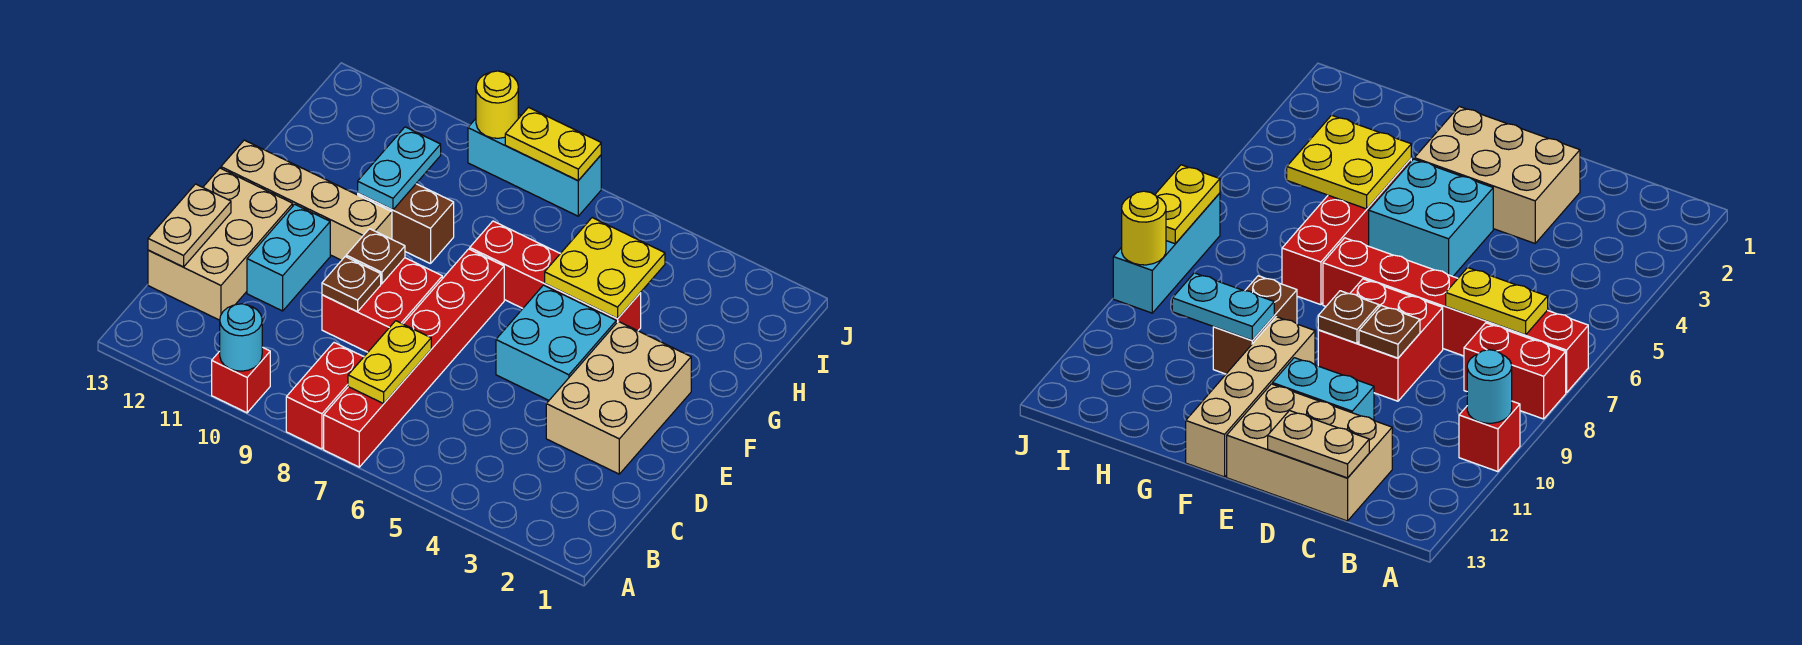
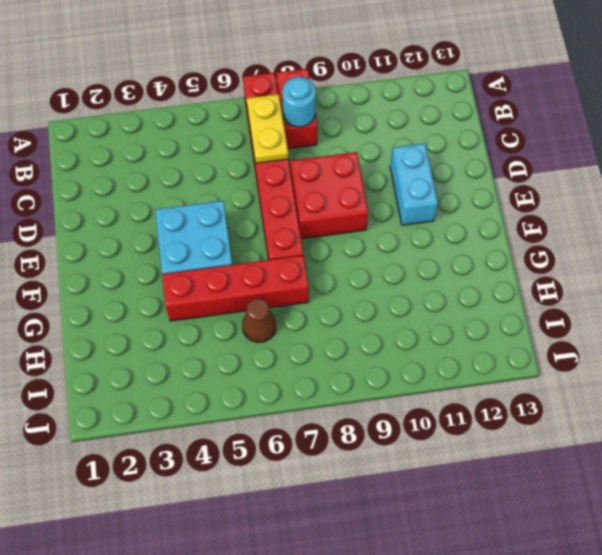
cyan round brick B8 level 2 -> cyan round brick A10 level 2
brown cone H6 level 1 -> none
none -> red brick A10 level 1
none -> tan brick C12:E13 level 1
none -> tan brick D2:F3 level 1

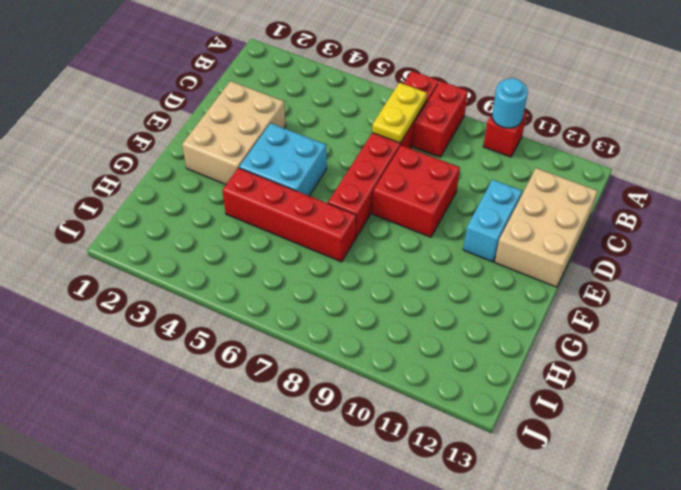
none -> tan brick F10:F13 level 1
none -> brown brick G9:G10 level 1
none -> cyan brick J7:J9 level 1

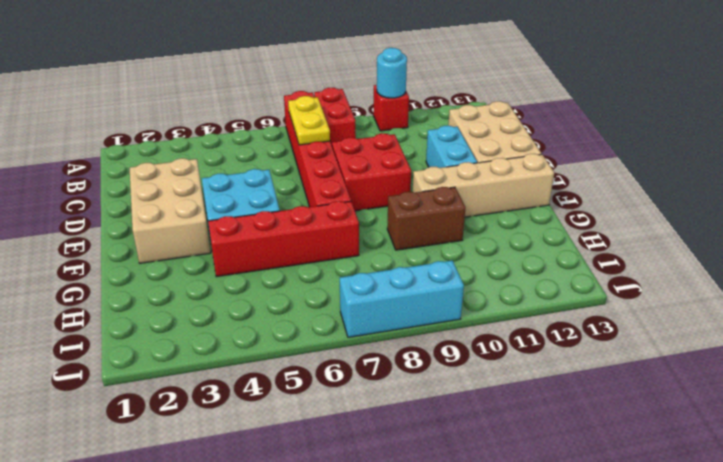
none -> tan plate C13:D13 level 2
none -> brown plate D9 level 2
none -> brown plate E9 level 2

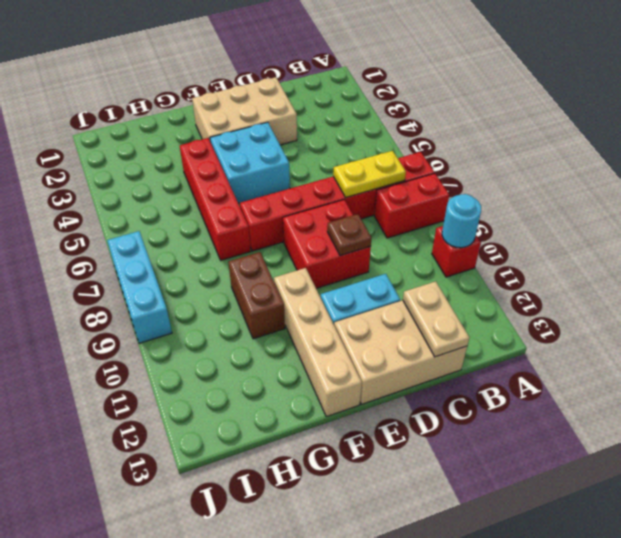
tan plate C12:C13 level 2 -> tan plate C13:D13 level 2
none -> brown plate E9 level 2
none -> yellow plate G4:H5 level 2
none -> cyan plate G10:H10 level 2

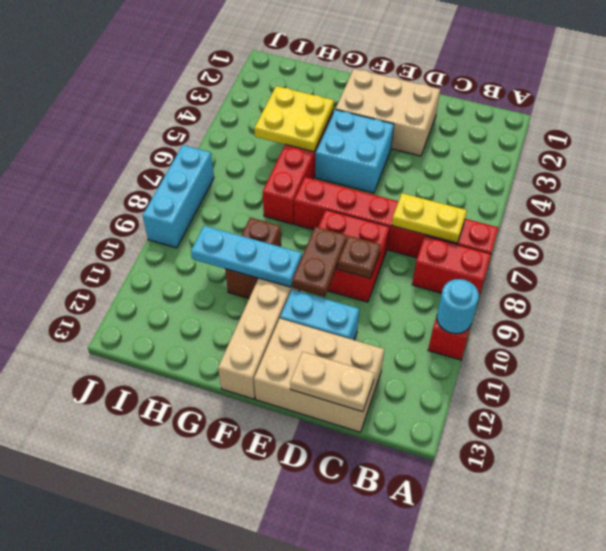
brown plate E9:E10 level 2 -> brown plate E9 level 2
cyan plate F10:H10 level 2 -> cyan plate G10:H10 level 2
none -> yellow plate J7:J8 level 2
none -> yellow round brick J9 level 2

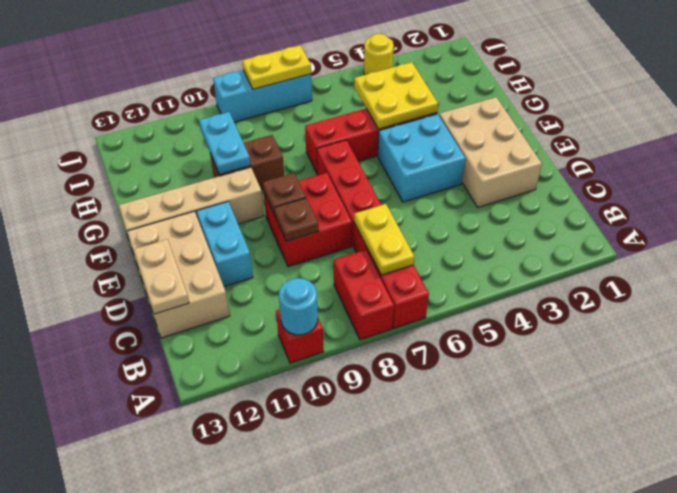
yellow round brick J4 level 1 -> yellow round brick J9 level 2

